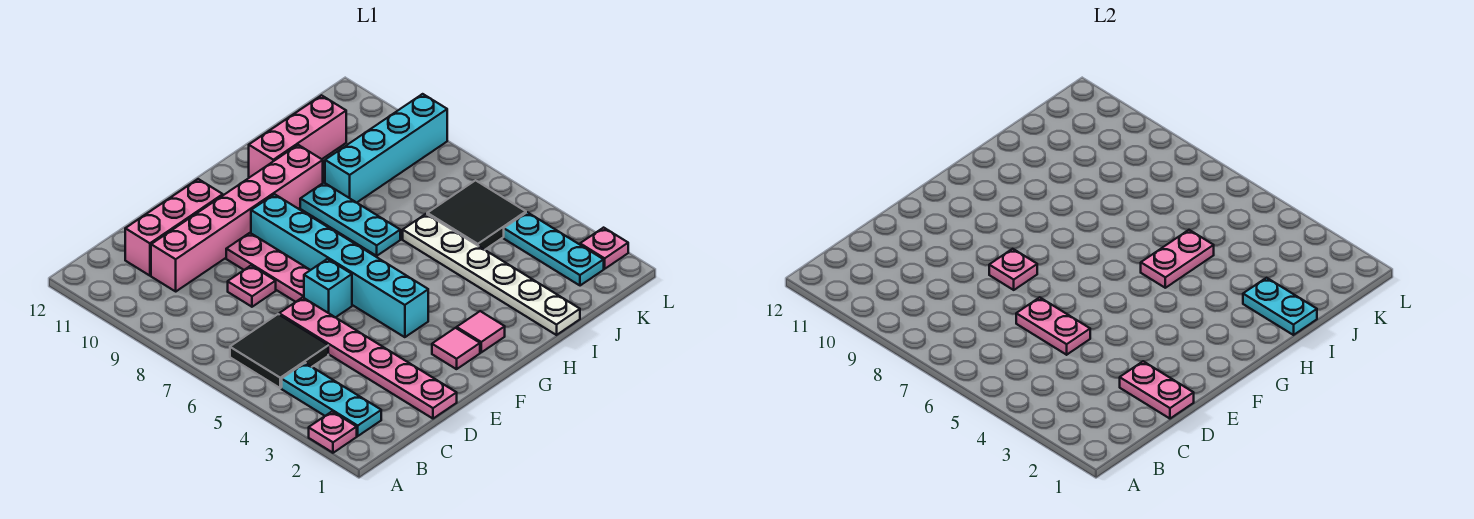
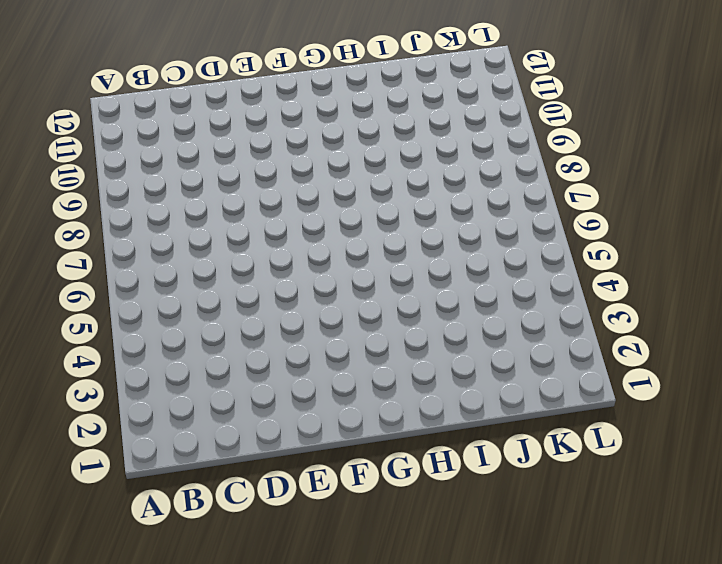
none -> pink plate A2 level 1
none -> cyan plate B2:B4 level 1
none -> black tile B5:C6 level 1

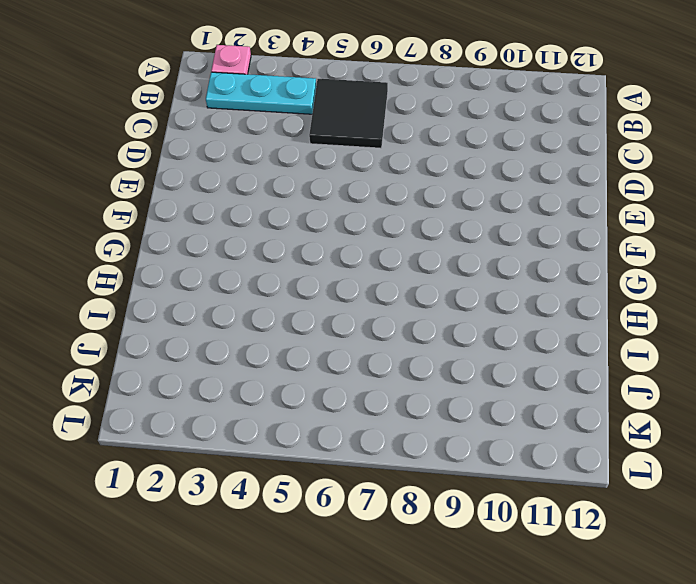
none -> pink brick C10:H10 level 1
none -> pink brick C11:E11 level 1
none -> pink plate D1:D6 level 1

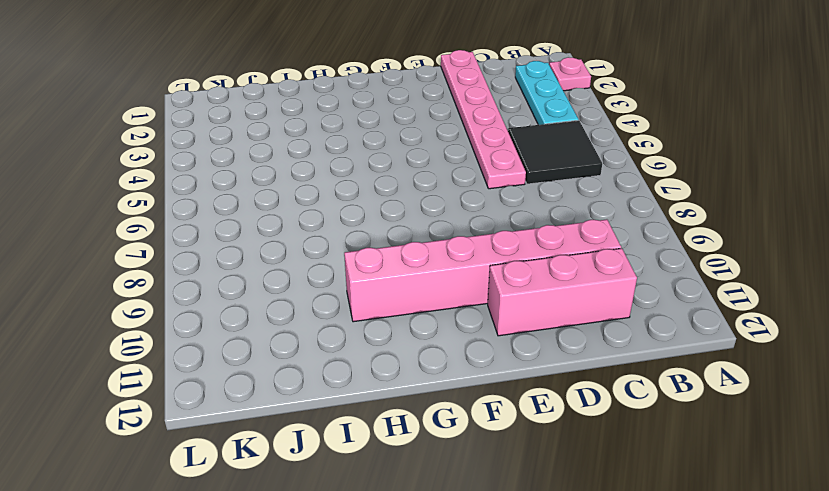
none -> pink plate D8 level 1
none -> cyan brick E6 level 1
none -> pink plate E7:E9 level 1

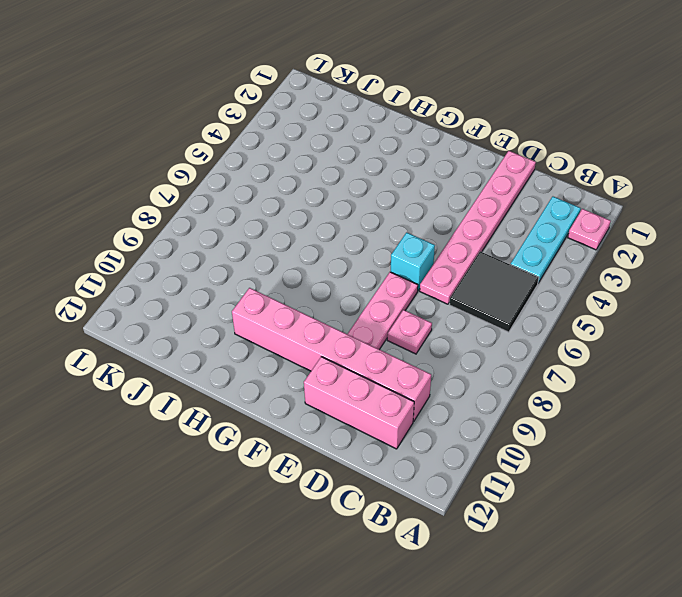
none -> pink tile F2 level 1
none -> cyan brick F4:F9 level 1
none -> pink tile G2 level 1

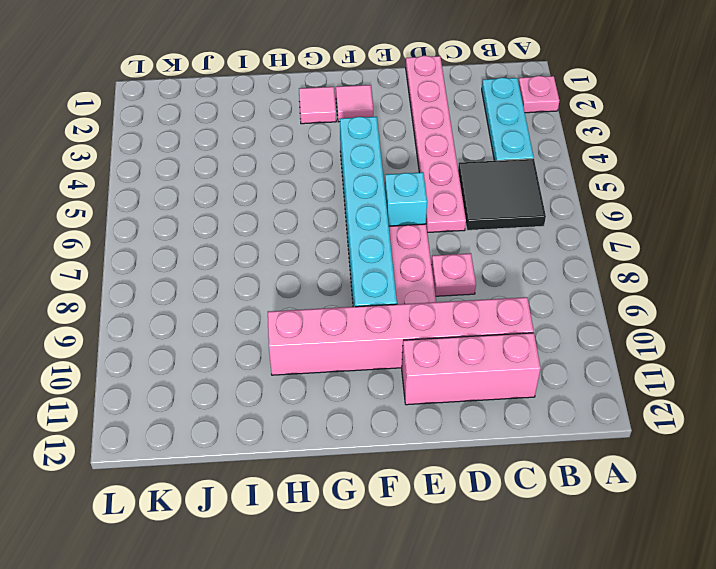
none -> cyan plate H7:H9 level 1
none -> pink brick H11:J11 level 1
none -> white plate I1:I6 level 1

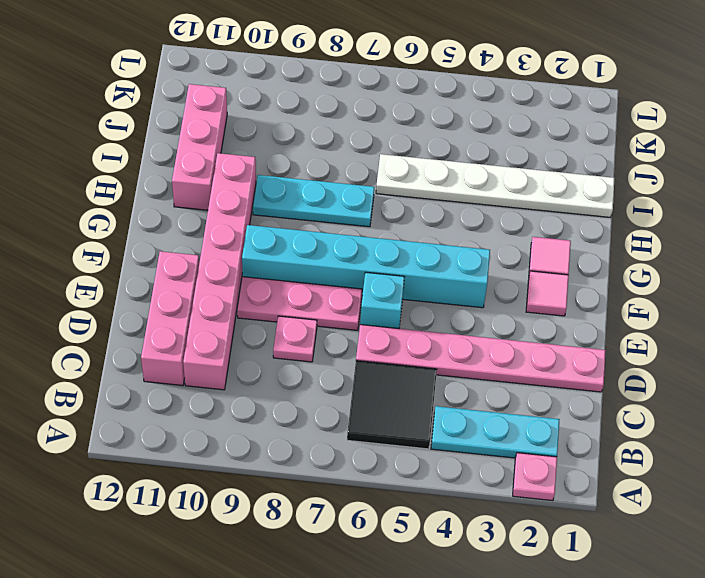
none -> cyan brick I9:L9 level 1
none -> black tile J5:K6 level 1
none -> cyan plate K2:K4 level 1

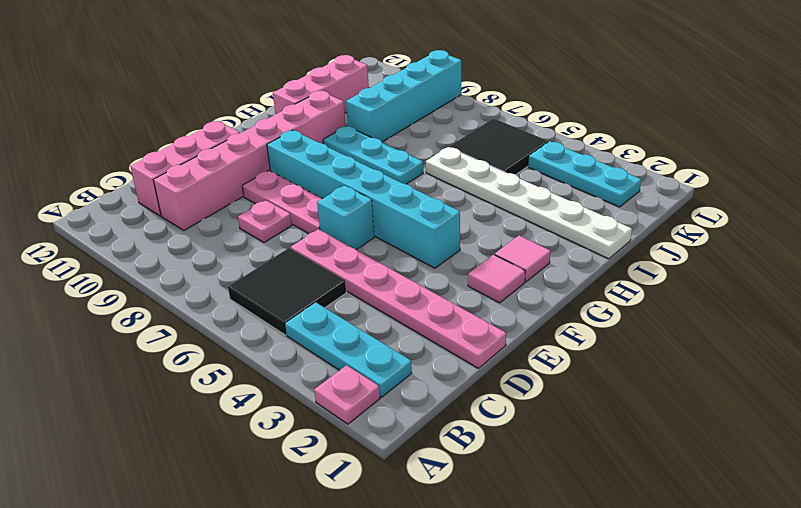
none -> pink plate L2 level 1
none -> pink plate D1:D2 level 2
none -> pink plate D5:D6 level 2

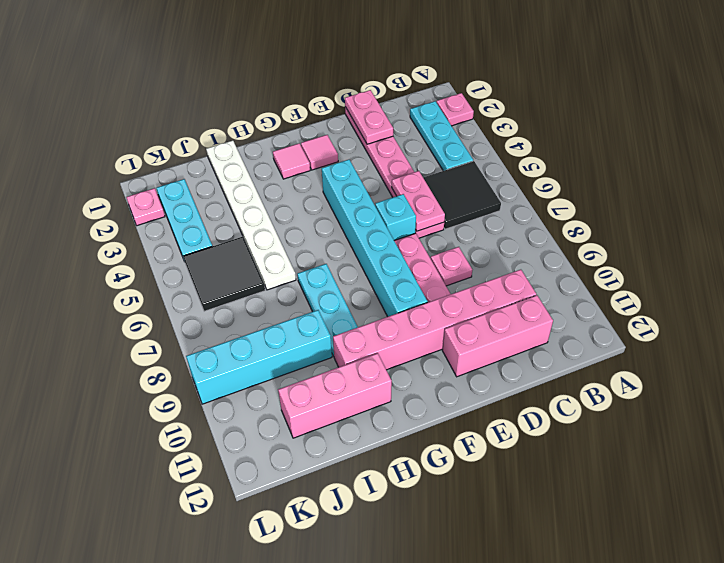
none -> pink plate E8 level 2
none -> pink plate H5:I5 level 2
none -> cyan plate I1:I2 level 2

